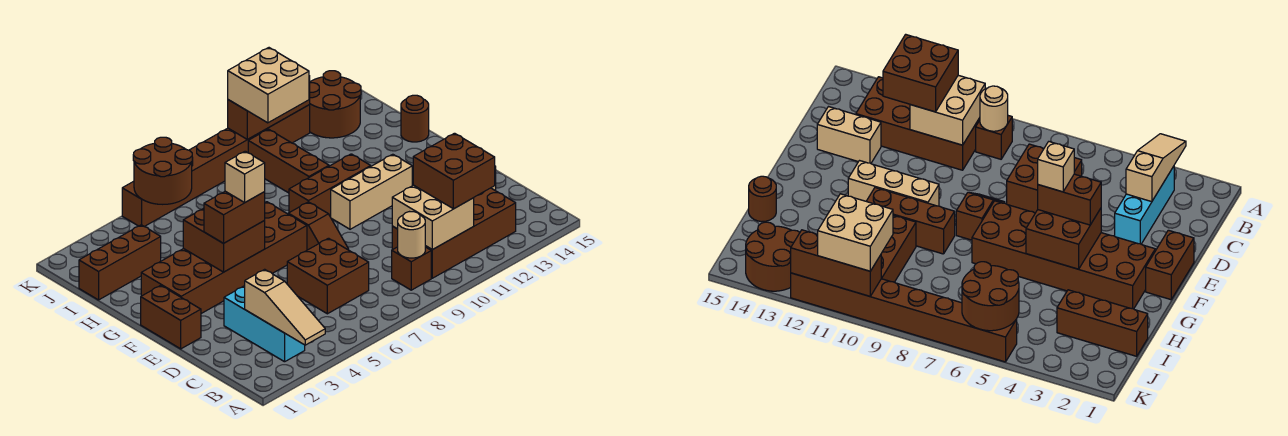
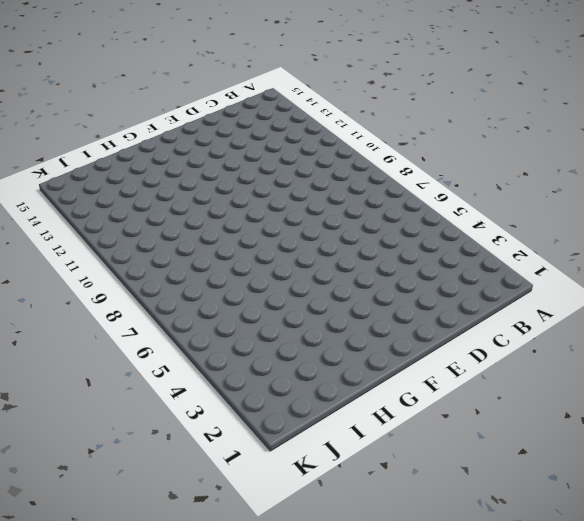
none -> cyan brick B3:D3 level 1
none -> brown brick B9 level 1
none -> brown brick B10:C13 level 1

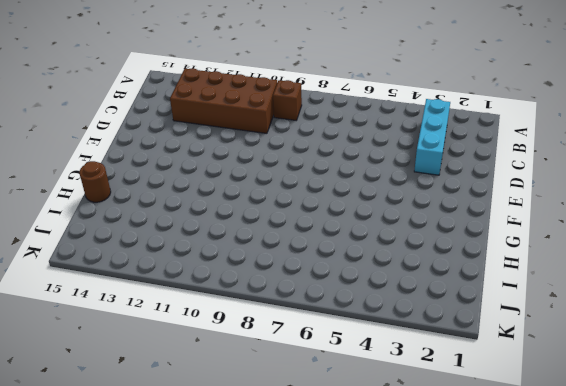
none -> brown brick C6:D7 level 1
none -> tan brick D13:D14 level 1
none -> brown brick E1:F1 level 1

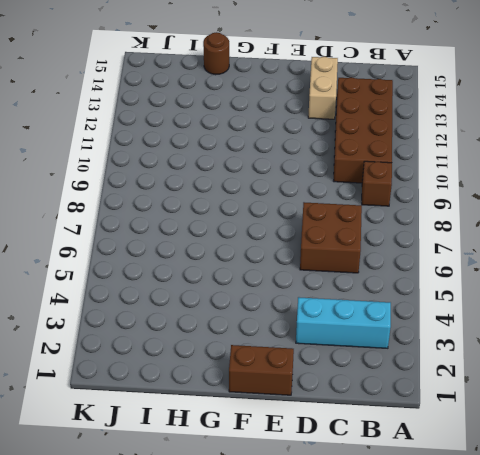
none -> brown slope E8:F8 level 1 top F
none -> brown brick F2:G7 level 1
none -> tan brick F10:F12 level 1

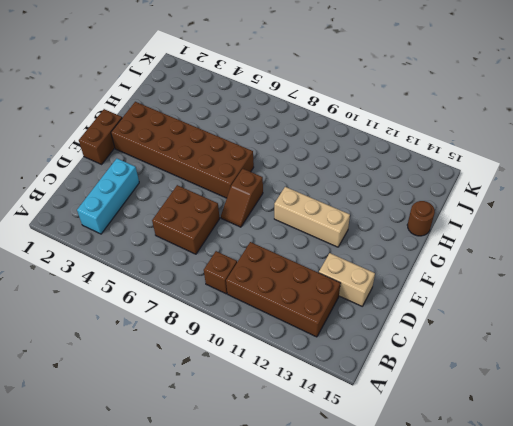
none -> brown brick G9:G11 level 1
none -> brown brick H10:J10 level 1
none -> brown brick I1:I3 level 1

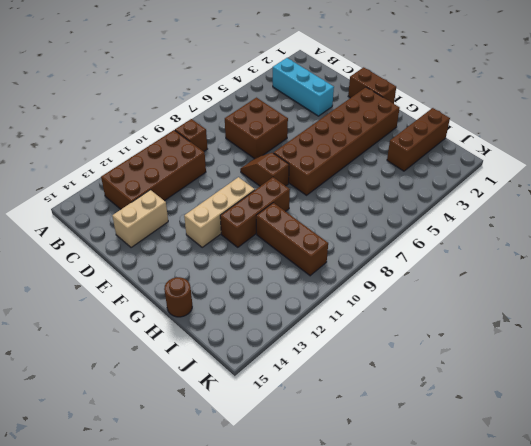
none -> brown round brick J13:K14 level 1
none -> brown brick K5:K12 level 1
none -> tan slope A3:C3 level 2 top C

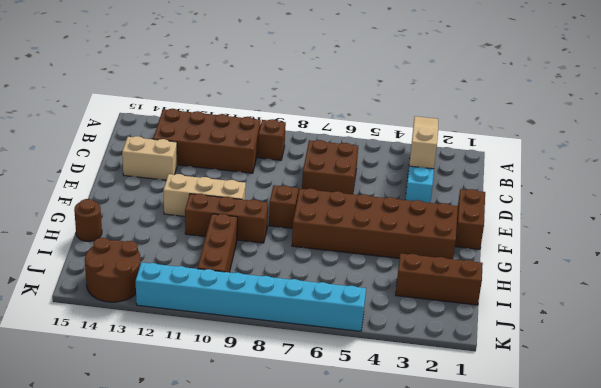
cyan brick K5:K12 level 1 -> brown brick K5:K12 level 1
none -> tan round brick B9 level 2
none -> tan brick B10:C11 level 2
none -> brown brick F4:G5 level 2

